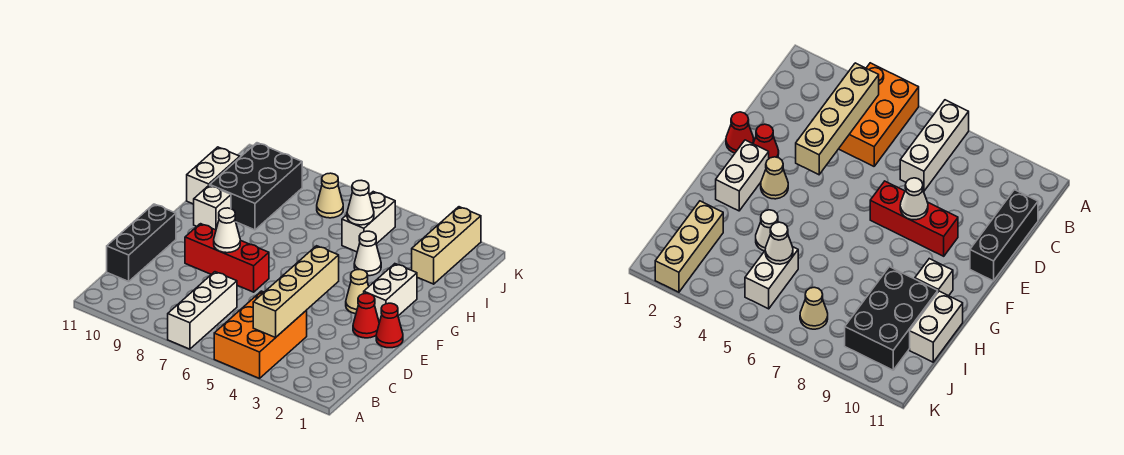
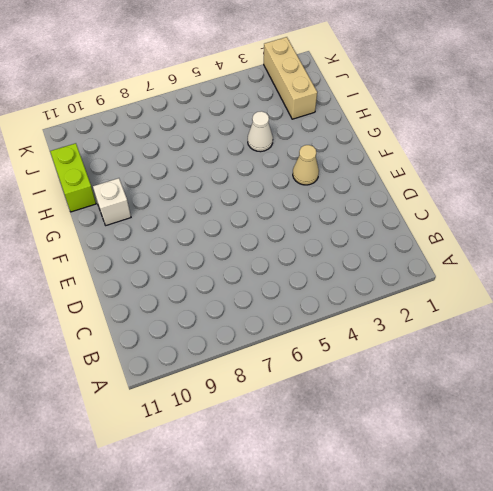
lime brick H11:I11 level 1 -> white brick H11:I11 level 1
none -> orange brick A4:C5 level 1
none -> white brick A7:C7 level 1
none -> black brick C11:E11 level 1

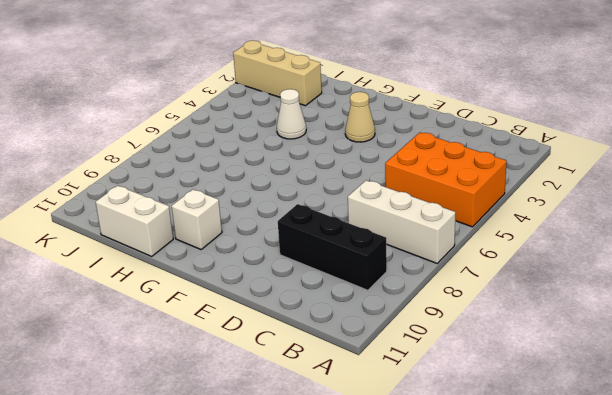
black brick B9:D9 level 1 -> black brick C11:E11 level 1
none -> red cone E1 level 1
none -> red cone E2 level 1
none -> red brick E7:E9 level 1

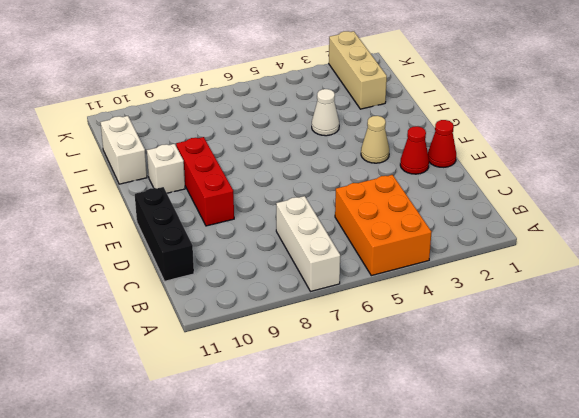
red brick E9:G9 level 1 -> red brick E7:E9 level 1
none -> white brick F2:G2 level 1
none -> black brick H9:J10 level 1
none -> white brick I5:J5 level 1

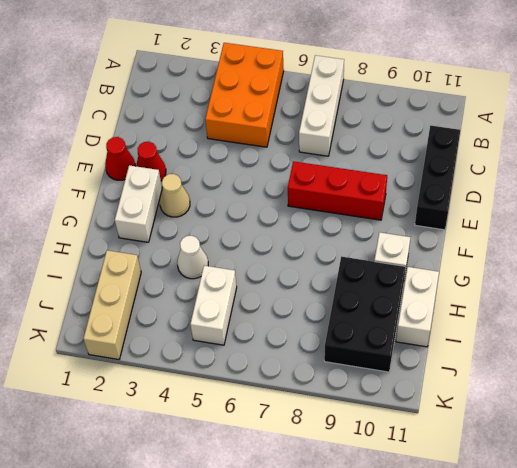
none -> tan cone J7 level 1
none -> tan brick B4:E4 level 2
none -> white cone E8 level 2

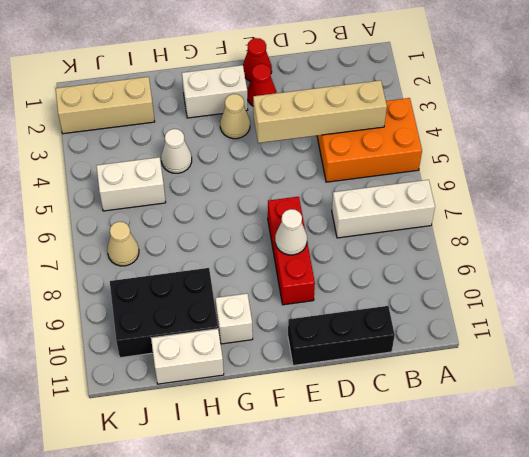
none -> white cone I5 level 2

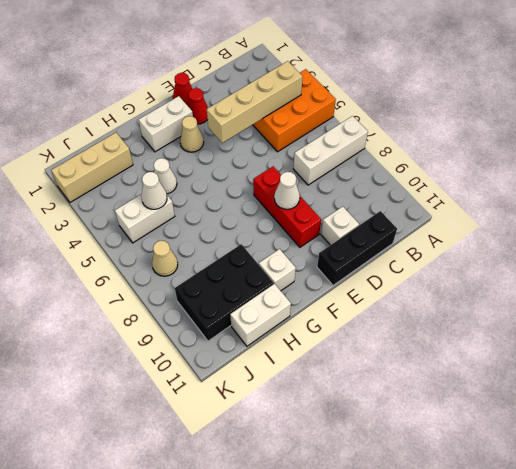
white brick D10 level 1 -> none

